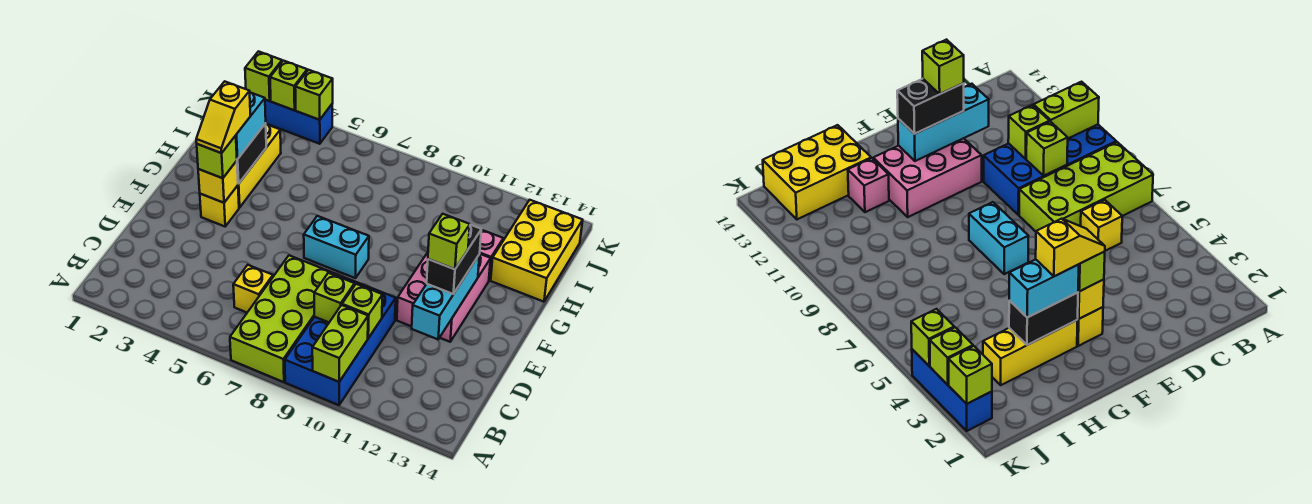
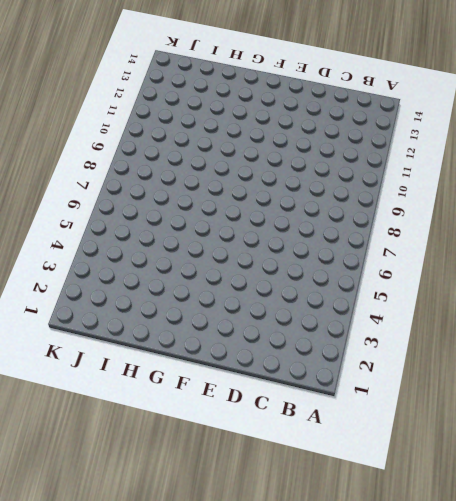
none -> lime brick A7:D8 level 1
none -> blue brick A9:D10 level 1
none -> yellow brick C6 level 1

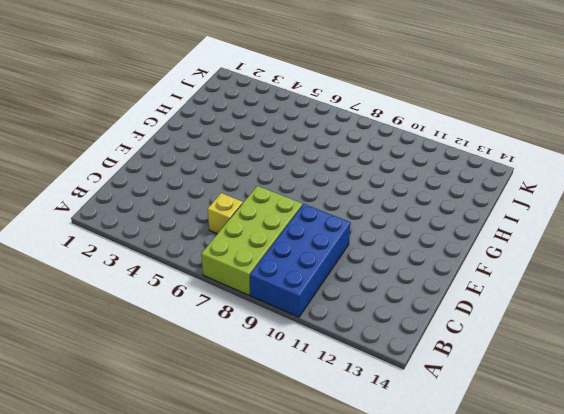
none -> pink brick E11:G12 level 1
none -> yellow brick F3 level 1
none -> cyan brick F7:F8 level 1

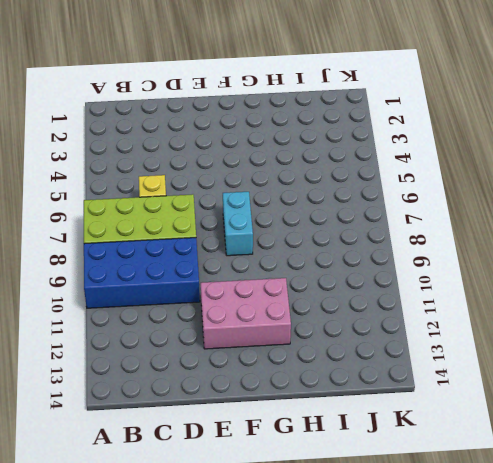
none -> yellow brick F3 level 1
none -> yellow brick G3:I3 level 1
none -> pink brick H12 level 1

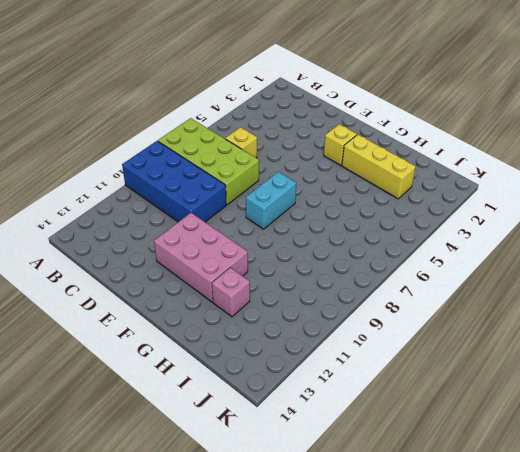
none -> yellow brick H13:J14 level 1
none -> blue brick K2:K4 level 1
none -> lime brick A10:B10 level 2

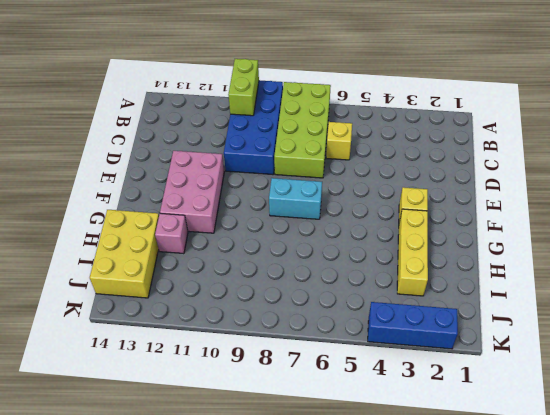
none -> lime brick C9 level 2
none -> lime brick C10 level 2
none -> cyan brick D12:F12 level 2

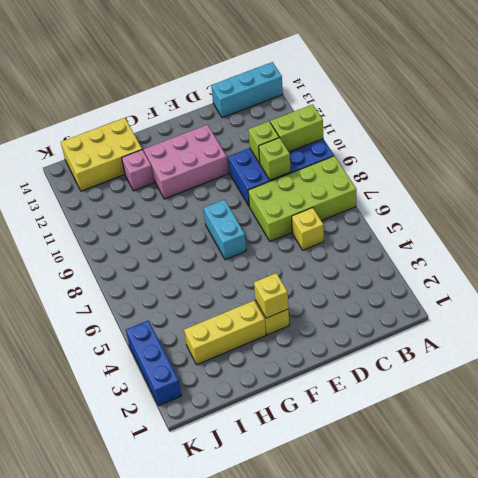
cyan brick A14:C14 level 1 -> cyan brick D12:F12 level 2
none -> black brick G3:H3 level 2
none -> lime brick K2 level 2
none -> lime brick K3 level 2

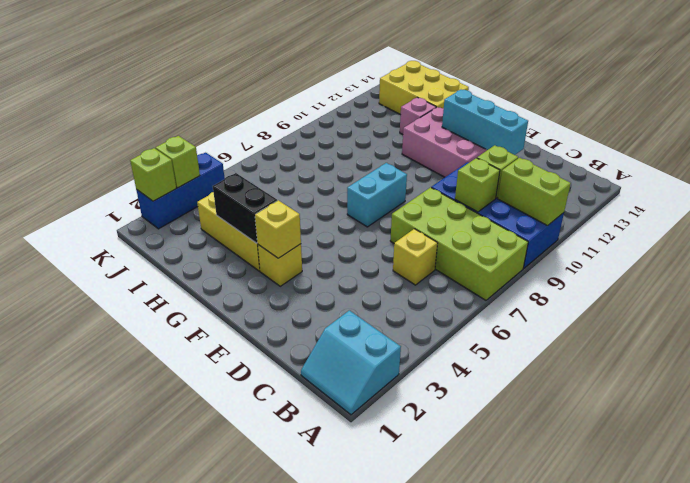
cyan slope A1:B2 level 1 top 2 -> none
none -> lime brick K4 level 2
none -> black brick E12:F12 level 3
none -> lime brick F3 level 3

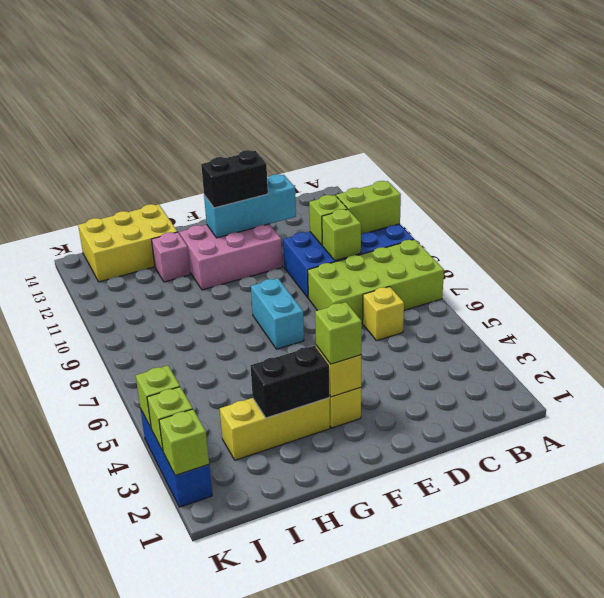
none -> cyan brick G3:H3 level 3
none -> lime brick E12 level 4
none -> yellow slope F3:G3 level 4 top G

